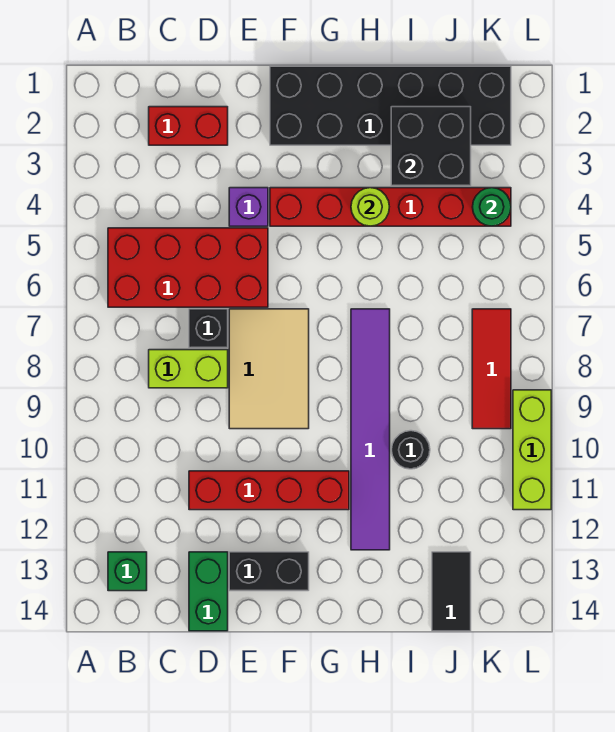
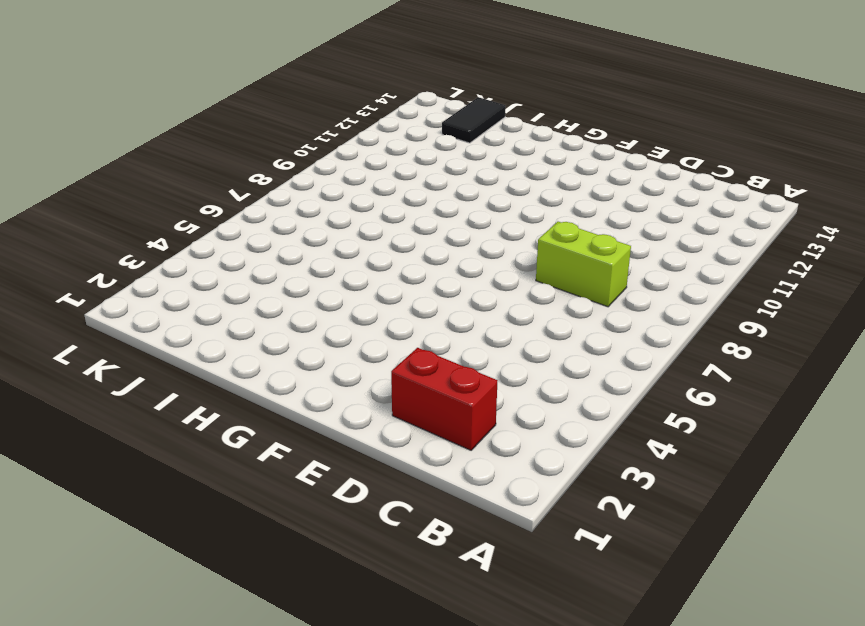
none -> red brick B5:E6 level 1
none -> green brick B13 level 1
none -> black brick D7 level 1

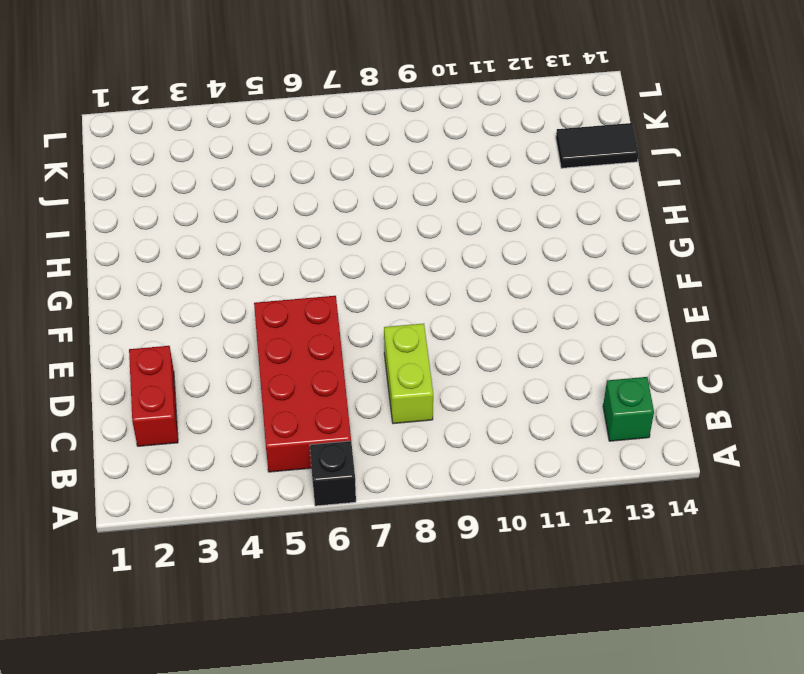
black brick A6 level 1 -> black brick D7 level 1
none -> red brick D11:G11 level 1
none -> green brick D13:D14 level 1
none -> purple brick E4 level 1

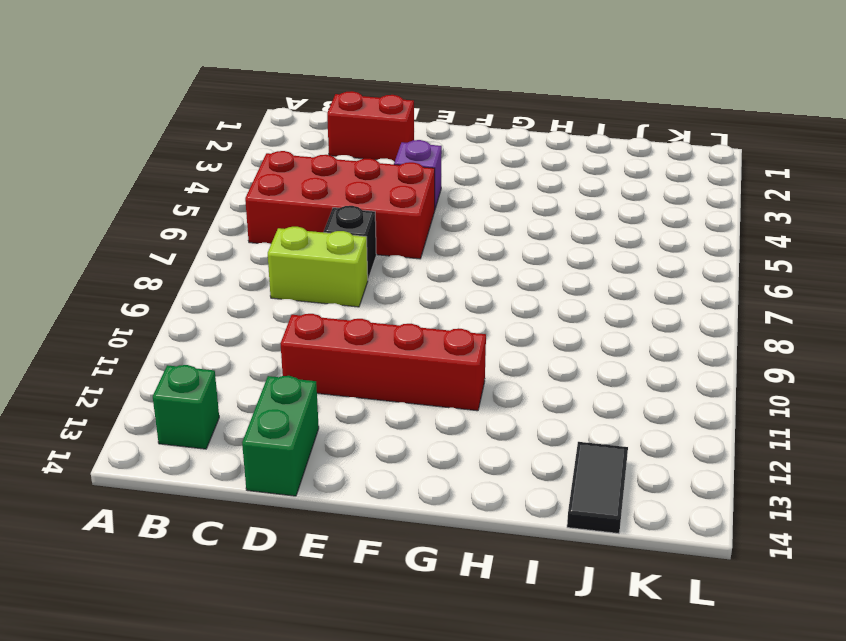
none -> tan tile E7:F9 level 1
none -> black brick E13:F13 level 1
none -> black brick F1:K2 level 1

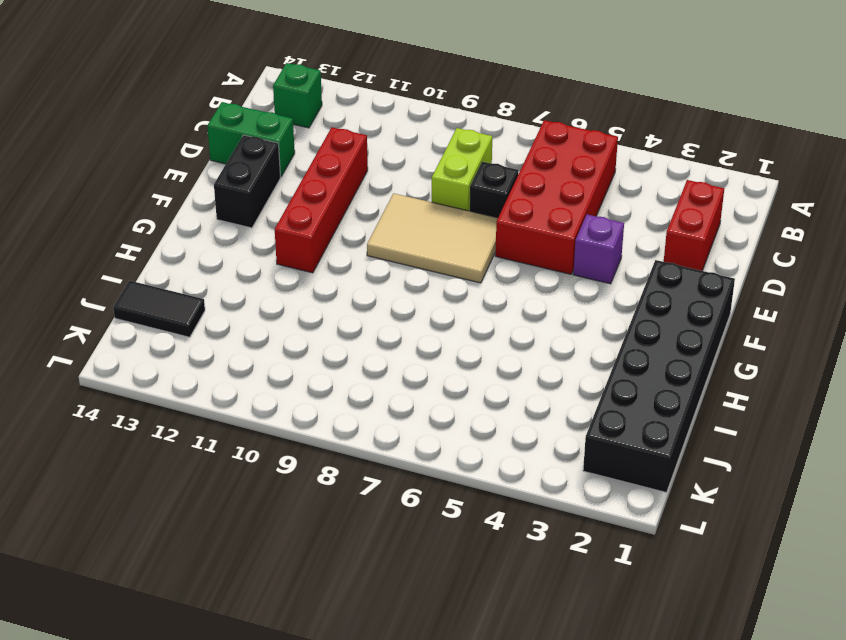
none -> red brick F4:K4 level 1
none -> purple tile H7:H12 level 1
none -> black round brick I10 level 1

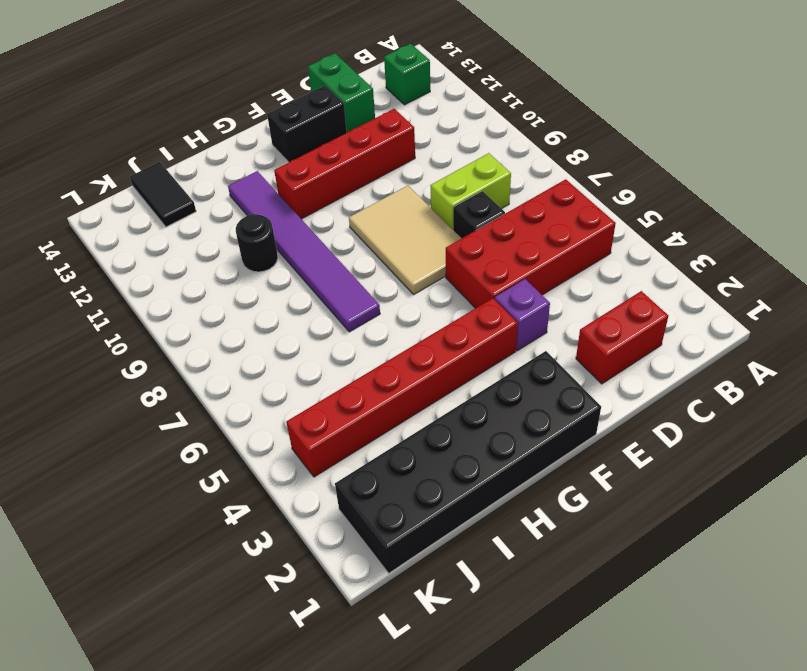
none -> red tile K7:K9 level 1
none -> lime brick L9:L11 level 1
none -> lime round brick H4 level 2

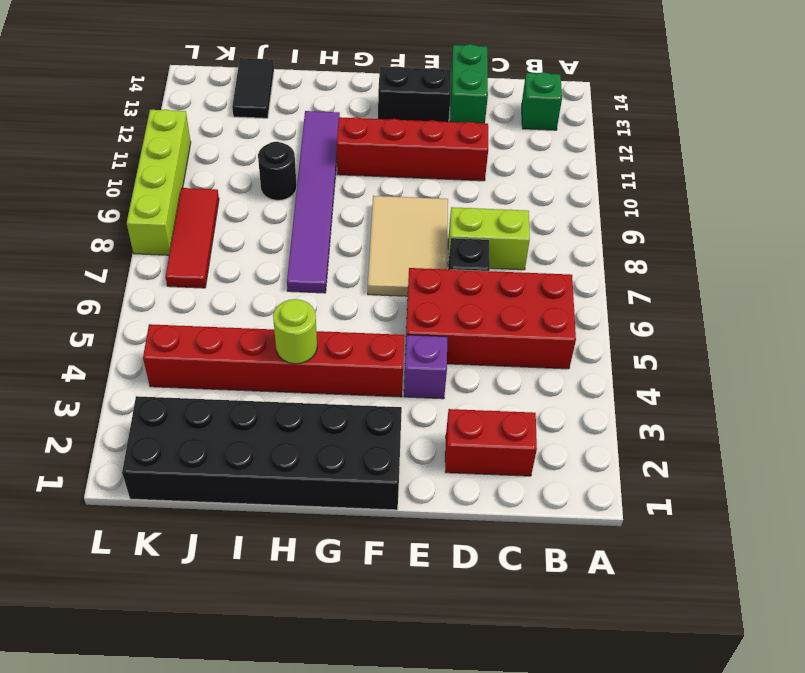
lime brick L8:L11 level 1 -> lime brick L9:L11 level 1
none -> black brick I2:J3 level 2
none -> green round brick K4 level 2

